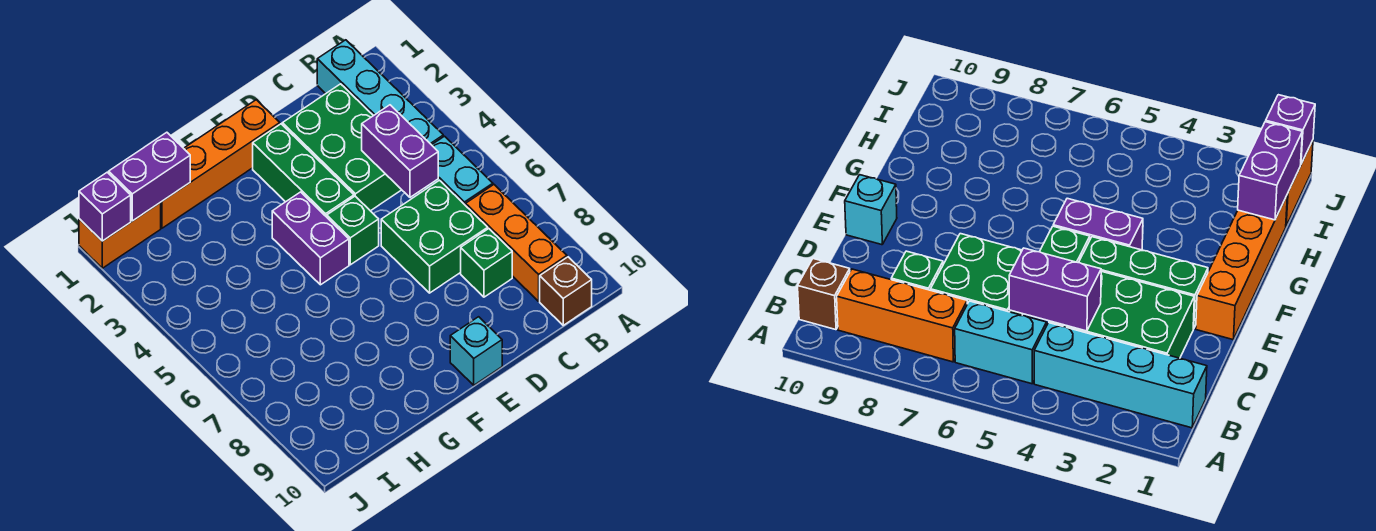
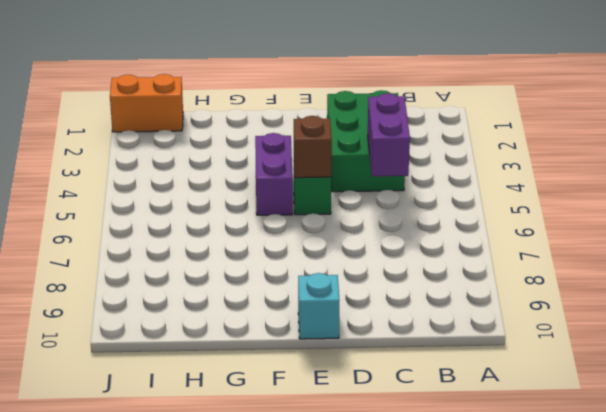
brown brick E5 level 2 -> brown brick B10 level 1
none -> cyan brick B1:B4 level 1
none -> cyan brick B5:B6 level 1
none -> orange brick B7:B9 level 1

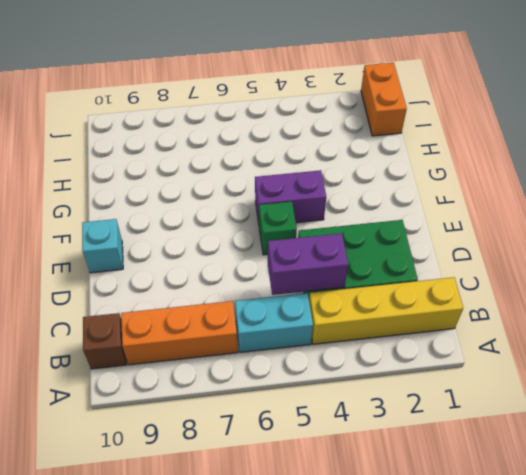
yellow brick B1:B4 level 1 -> cyan brick B1:B4 level 1
none -> green brick C6:D7 level 1
none -> green brick C8 level 1
none -> orange brick E1:H1 level 1

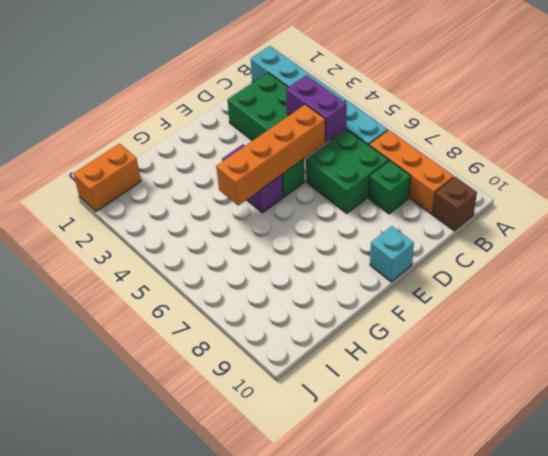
orange brick D5:G5 level 2 -> orange brick E1:H1 level 1
none -> green brick E2:E4 level 1
none -> purple brick H1:I1 level 2
none -> purple brick J1 level 2

